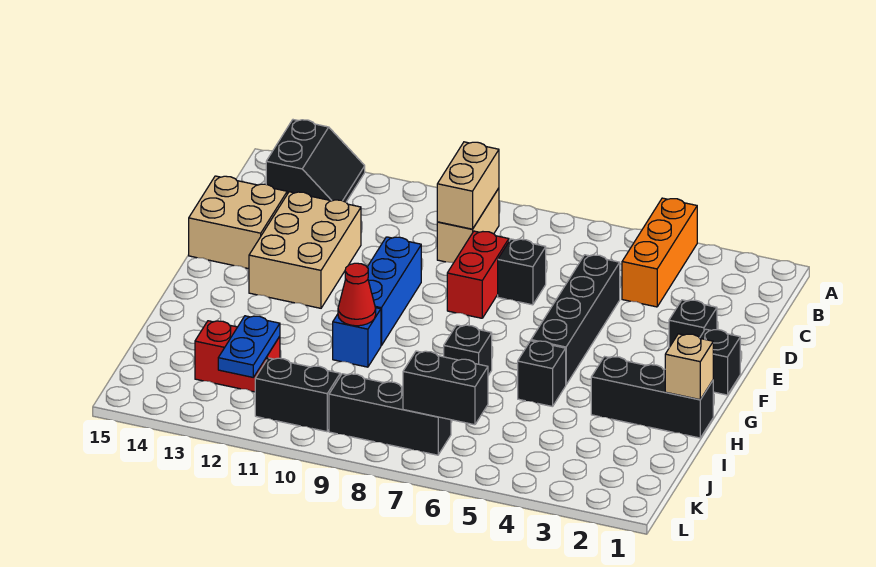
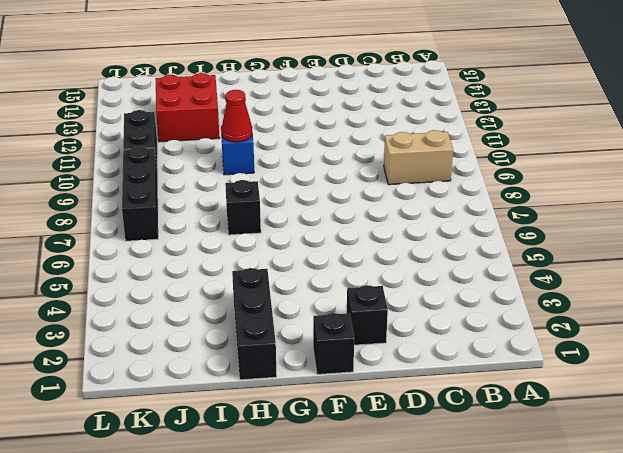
red brick I12:J13 level 1 -> red brick J12:J13 level 1
none -> orange brick A4:C4 level 1
none -> black slope A13:B14 level 1 top 14
none -> black brick D5:G5 level 1

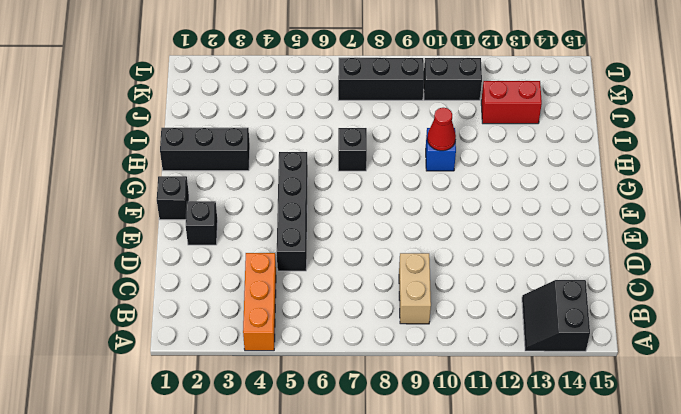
none -> black brick D7 level 1
none -> red brick D8:E8 level 1
none -> tan brick D12:F13 level 1

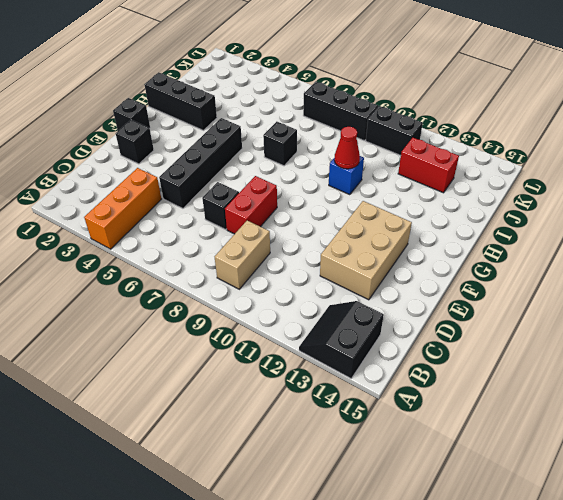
none -> tan brick D14:E15 level 1
none -> blue brick E10:G10 level 1
none -> black brick H5 level 1

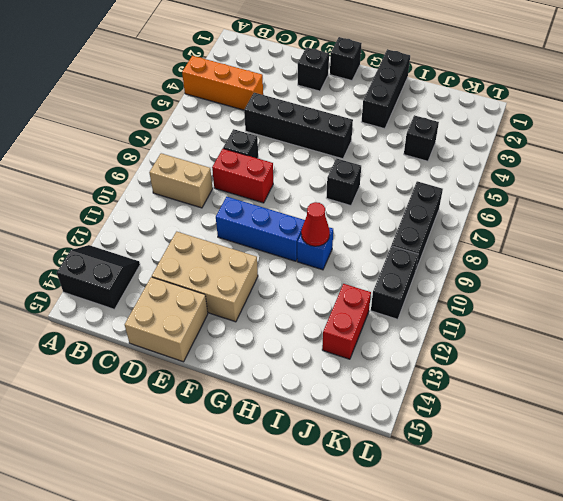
black brick J4 level 1 -> black brick H5 level 1
none -> tan brick B9:C9 level 2
none -> tan brick H1 level 2
none -> blue plate J12:K12 level 2

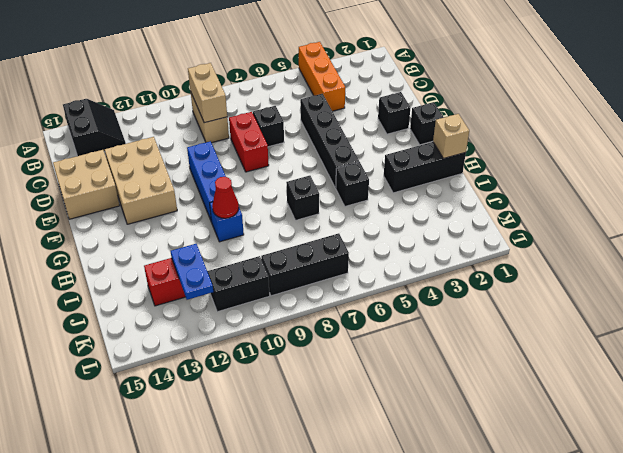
none -> black brick K6:K7 level 2

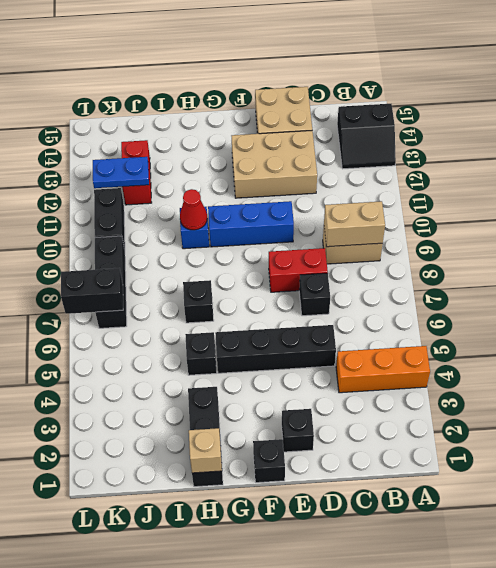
black brick K7:L7 level 2 -> black brick K6:K7 level 2

